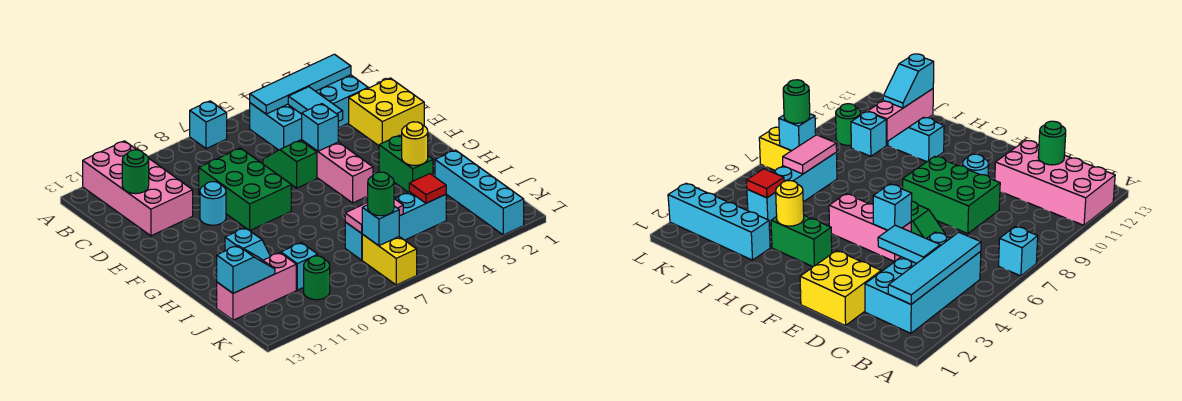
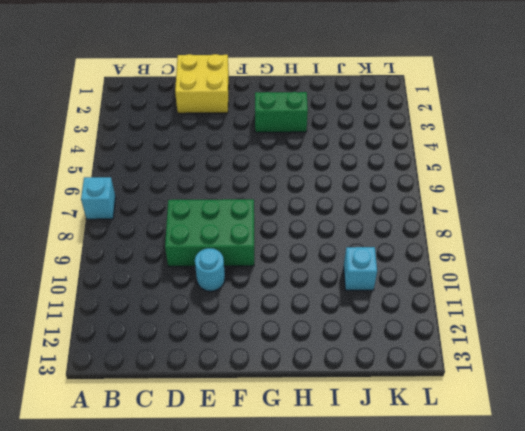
none -> pink brick A11:D12 level 1
none -> cyan brick B2:C5 level 1
none -> green slope D6:E6 level 1 top E

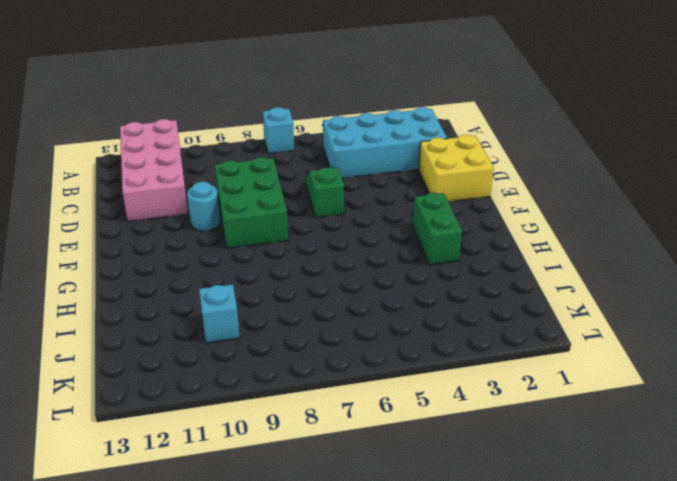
none -> pink brick E5:G5 level 1
none -> cyan slope H11:I11 level 1 top H
none -> cyan brick I2:L2 level 1

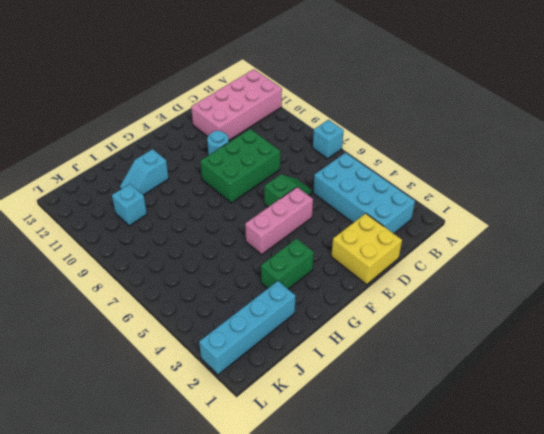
none -> cyan brick J4:J7 level 1
none -> pink brick J11:J13 level 1
none -> yellow brick K7:L7 level 1

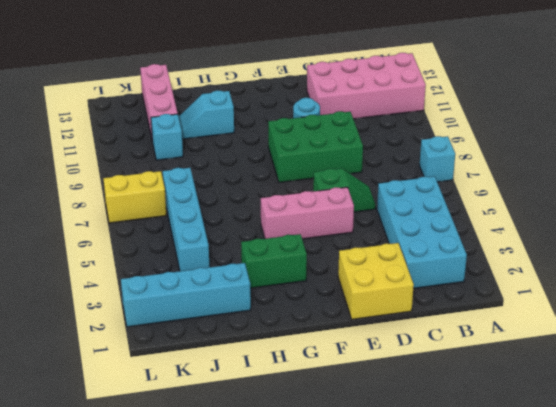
none -> green round brick K10 level 1
none -> cyan tile B2:B5 level 2
none -> cyan tile C4:D4 level 2

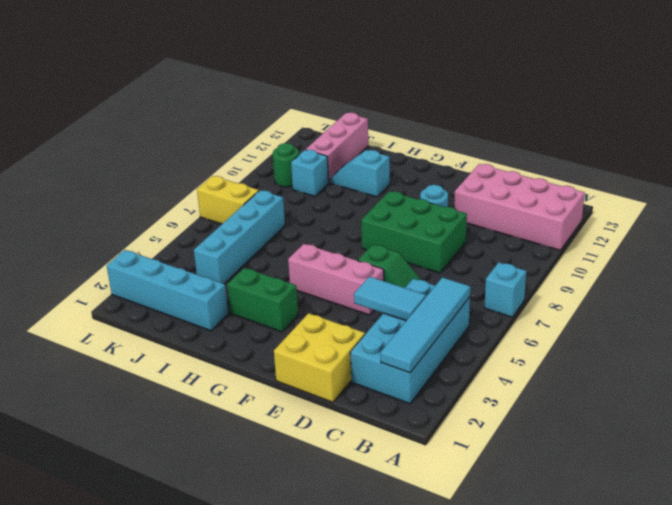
none -> green round brick C12 level 2
none -> cyan brick E5 level 2
none -> yellow round brick H3 level 2

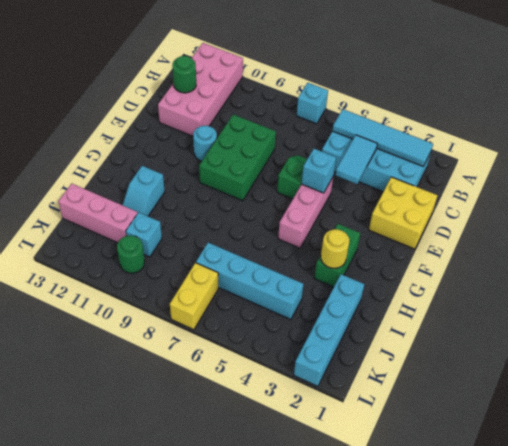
none -> red tile J4 level 2
none -> pink tile J6:J7 level 2
none -> cyan slope J12:J13 level 2 top 13

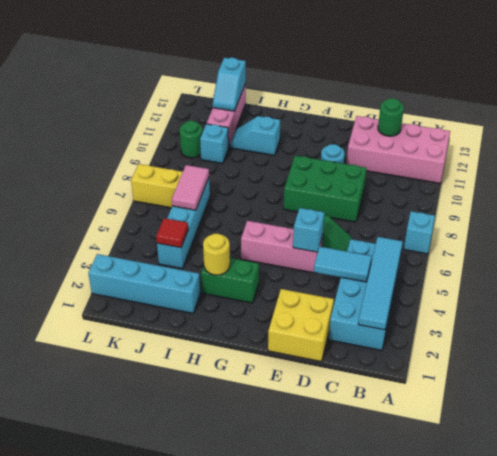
none -> cyan brick K7 level 2
none -> green round brick K7 level 3

